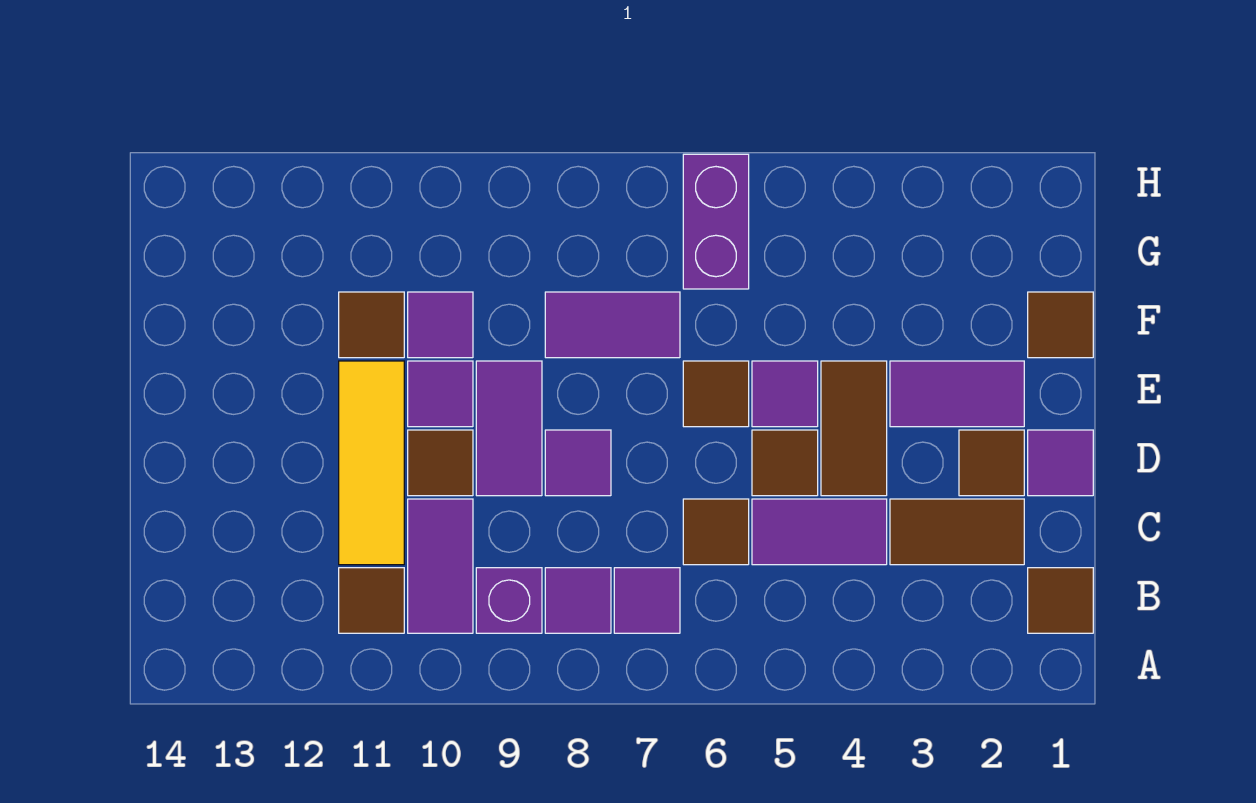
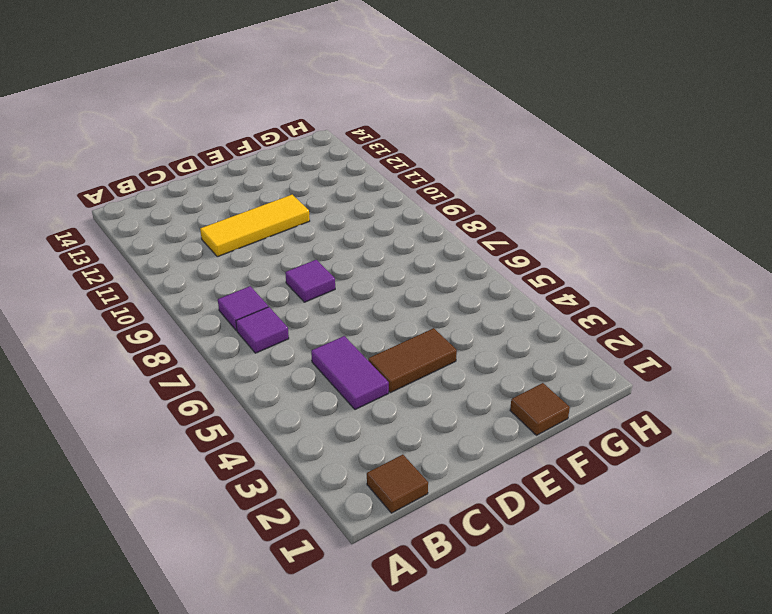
none -> purple brick B9 level 1
none -> purple tile B10:C10 level 1
none -> brown tile B11 level 1

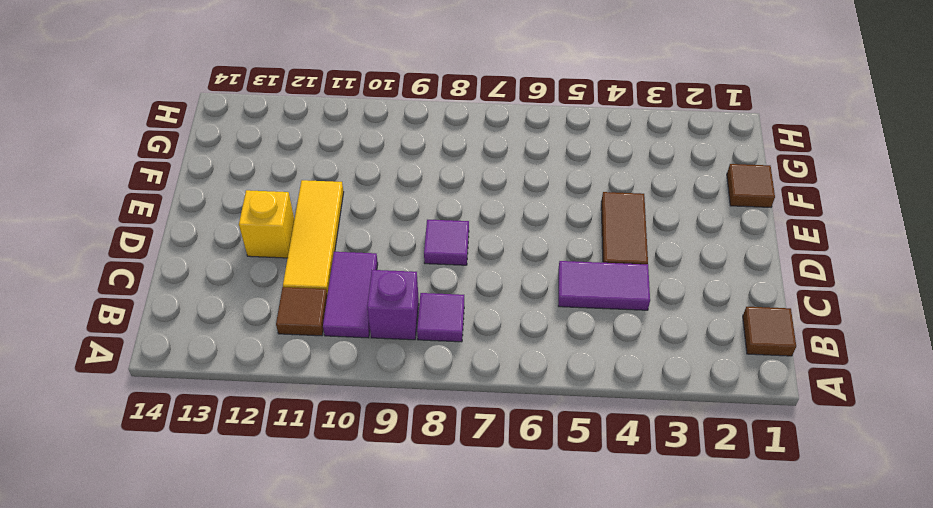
yellow brick D12 level 1 -> none
none -> purple tile B7 level 1
none -> brown tile C2:C3 level 1
none -> brown tile C6 level 1

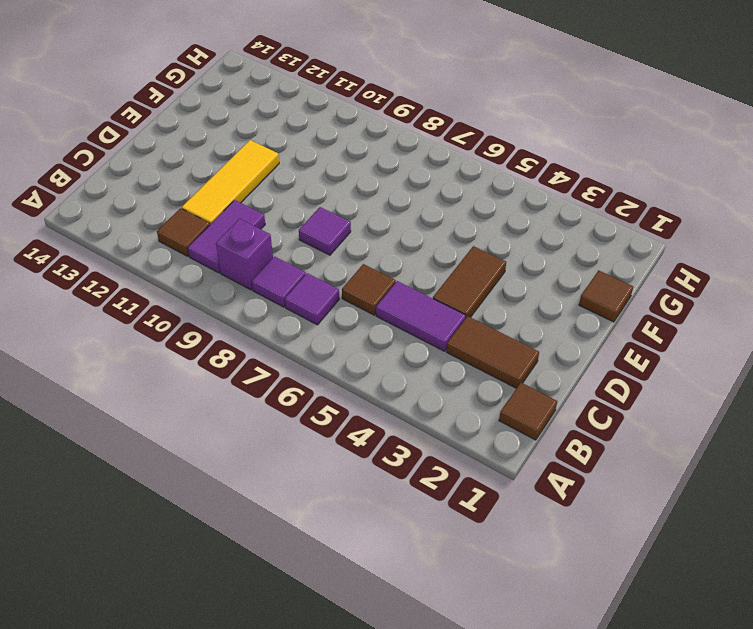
none -> purple tile D1 level 1
none -> brown tile D2 level 1
none -> brown tile D5 level 1

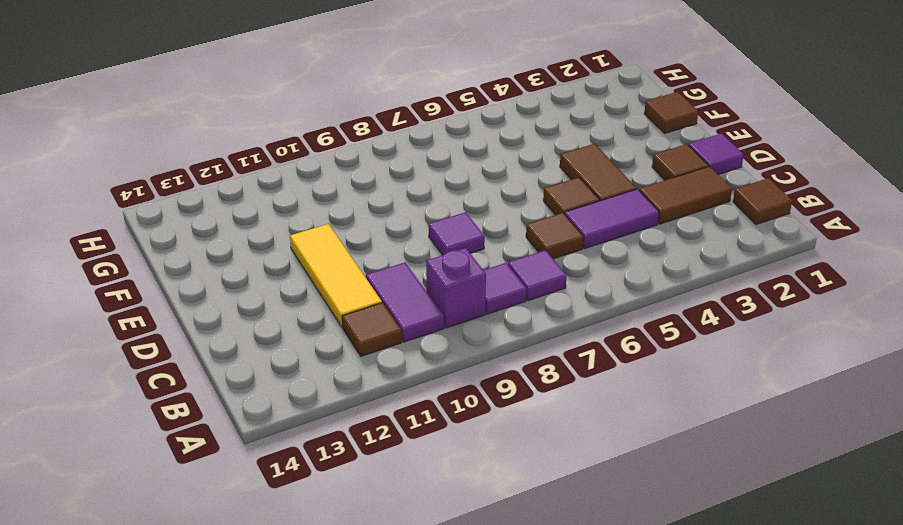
none -> purple tile D9:E9 level 1
none -> brown tile D10 level 1
none -> purple tile E2:E3 level 1

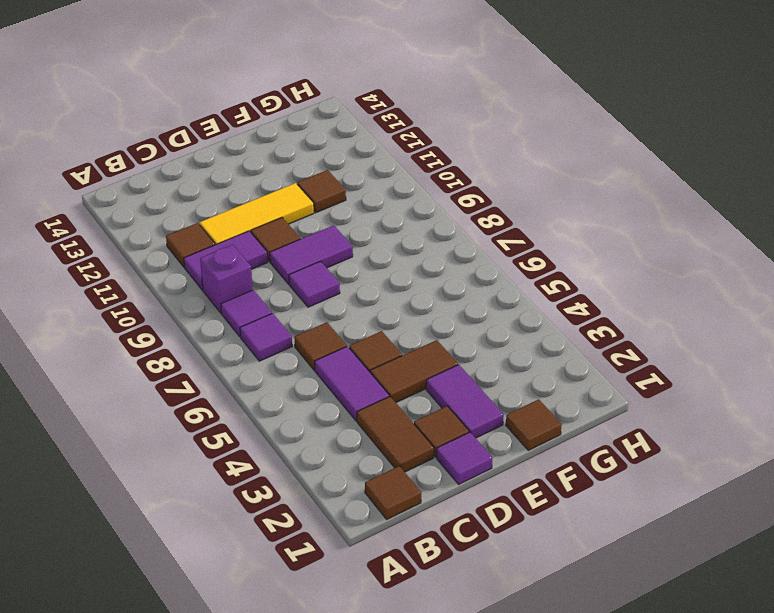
none -> purple tile E5 level 1
none -> brown tile E6 level 1
none -> purple tile E10 level 1

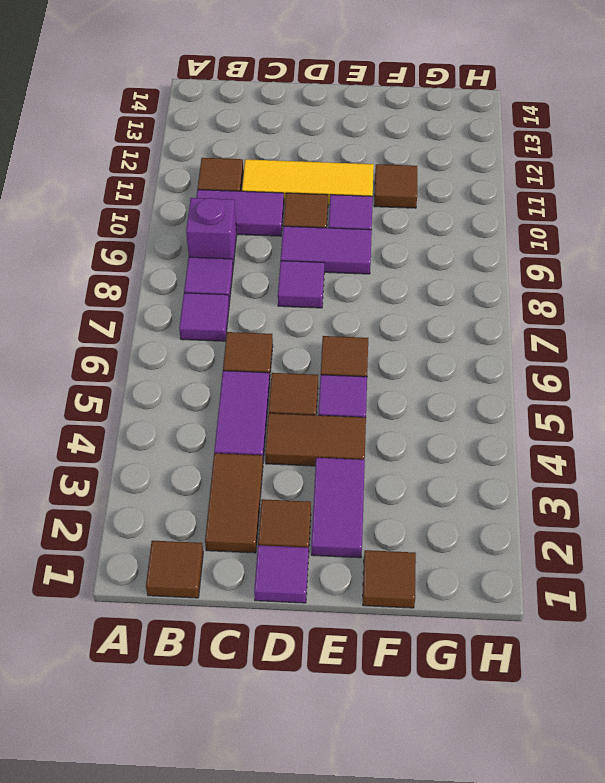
none -> purple tile F7:F8 level 1
none -> purple tile F10 level 1
none -> purple brick G6:H6 level 1

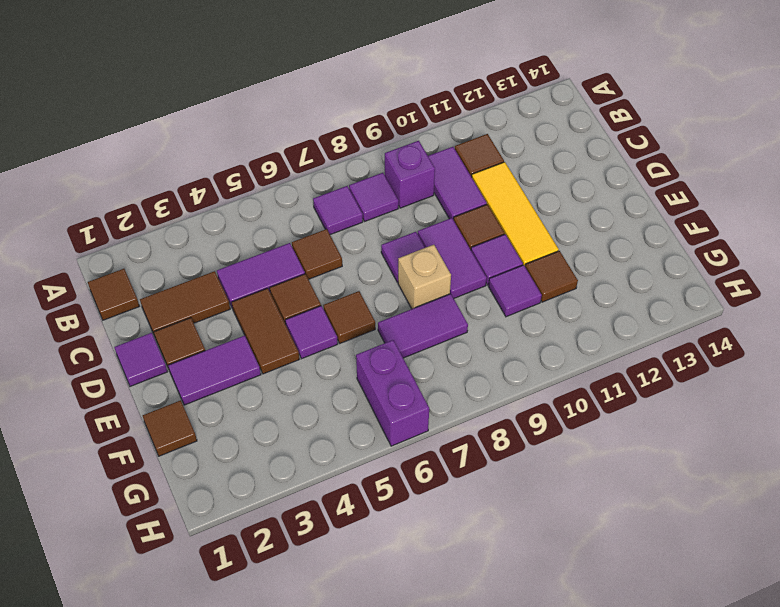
tan brick E8 level 1 -> none

